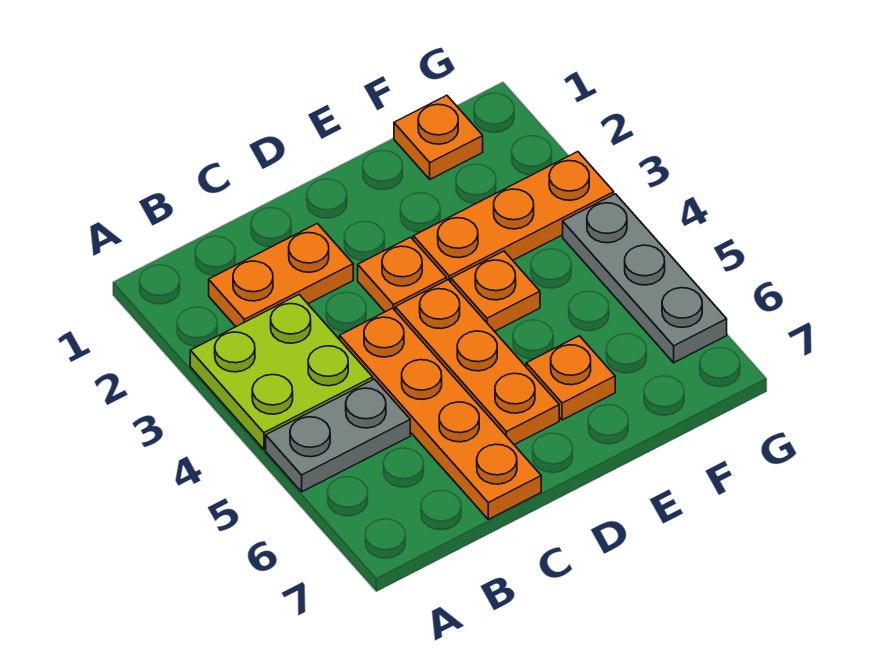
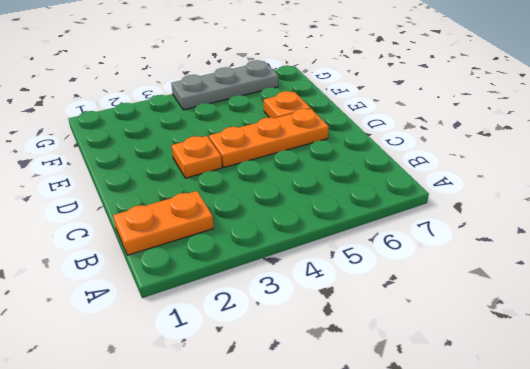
orange plate B1:B2 level 1 -> orange plate B2:C2 level 1
none -> lime plate A3:B4 level 1
none -> grey plate A5:B5 level 1

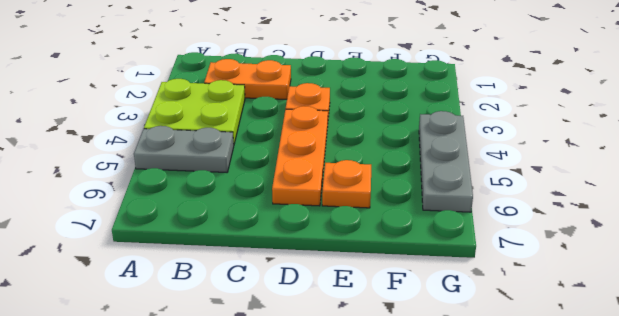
none -> orange plate C4:C7 level 1
none -> orange plate E3:G3 level 1

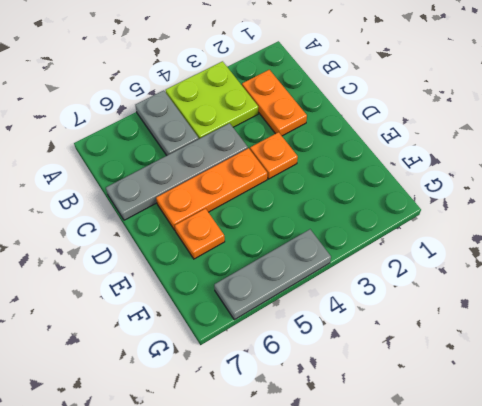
grey plate C4:C7 level 1 -> orange plate C4:C7 level 1
none -> orange plate E3:G3 level 1
none -> orange plate E4 level 1

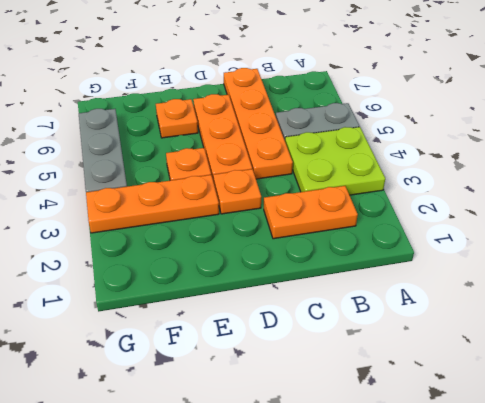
none -> orange plate F1 level 1

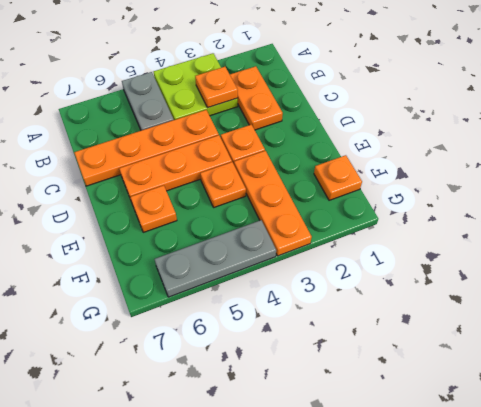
orange plate B3 level 2 -> none

